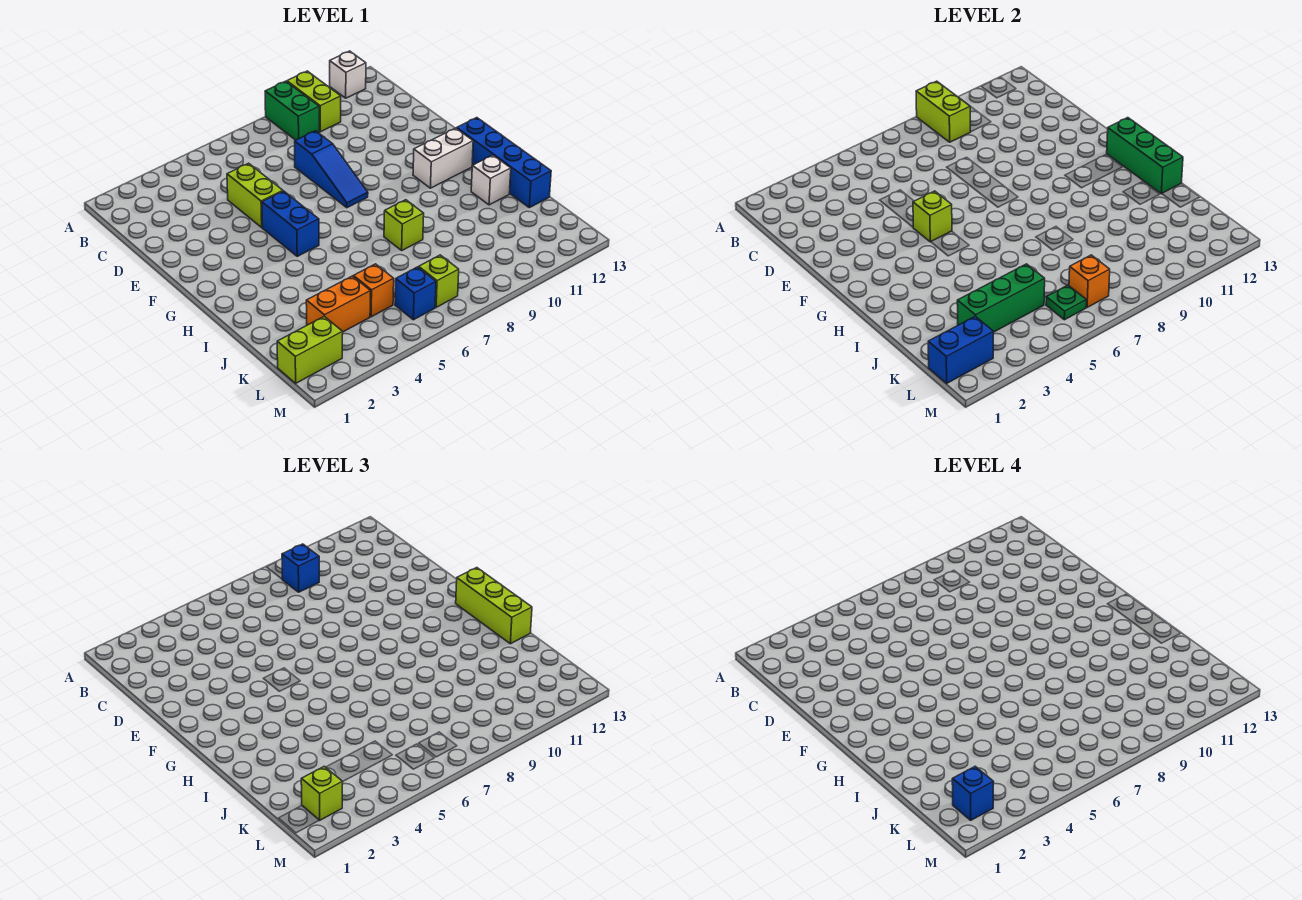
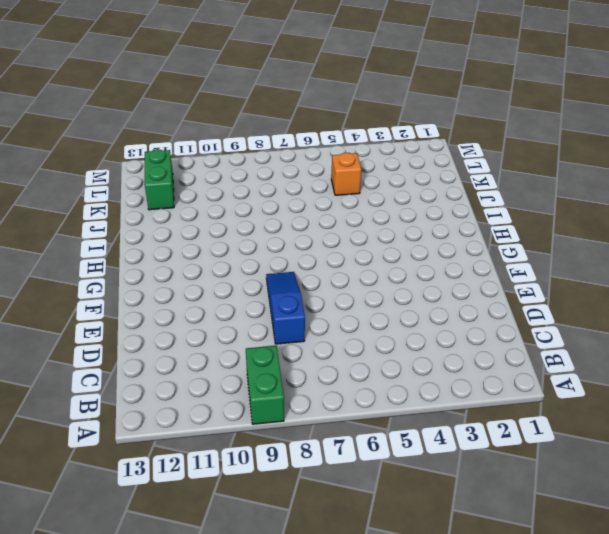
green brick K12:L12 level 1 -> none
none -> lime brick A10:B10 level 1
none -> white brick A12 level 1
none -> lime brick D5:E5 level 1

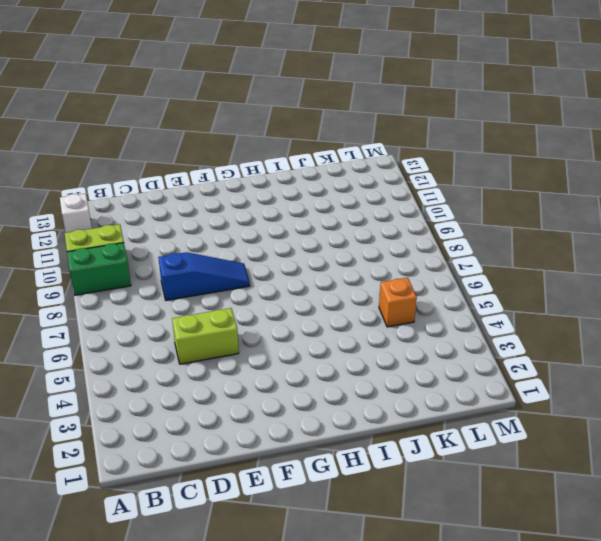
none -> blue brick F5:G5 level 1
none -> white brick G11:G12 level 1
none -> blue brick G13:J13 level 1

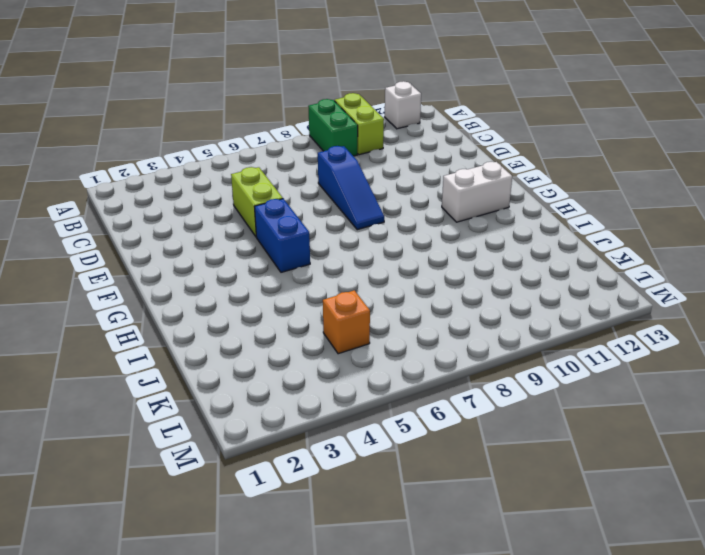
none -> blue brick G13:J13 level 1
none -> lime brick I8 level 1
none -> white brick I12 level 1

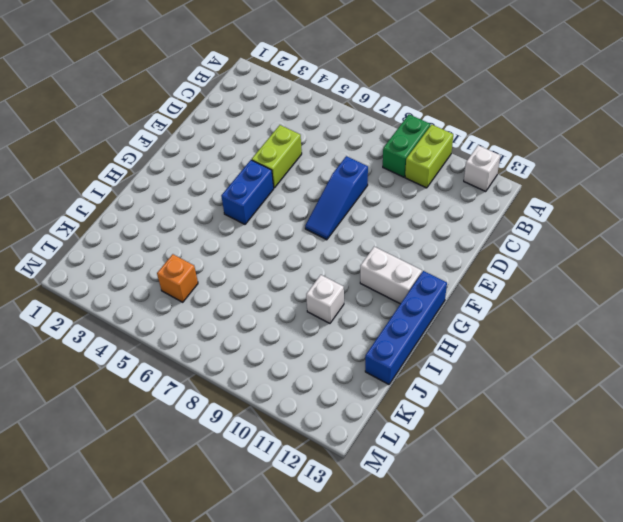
white brick I10 level 1 -> white brick I12 level 1
none -> lime brick I8 level 1
none -> orange brick K3:K4 level 1
none -> lime brick L1:L2 level 1

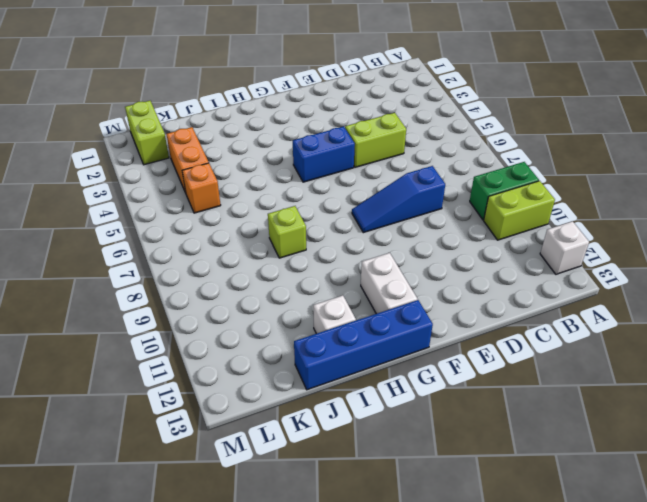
none -> blue brick L6 level 1
none -> lime brick L7 level 1
none -> lime brick A9:B9 level 2

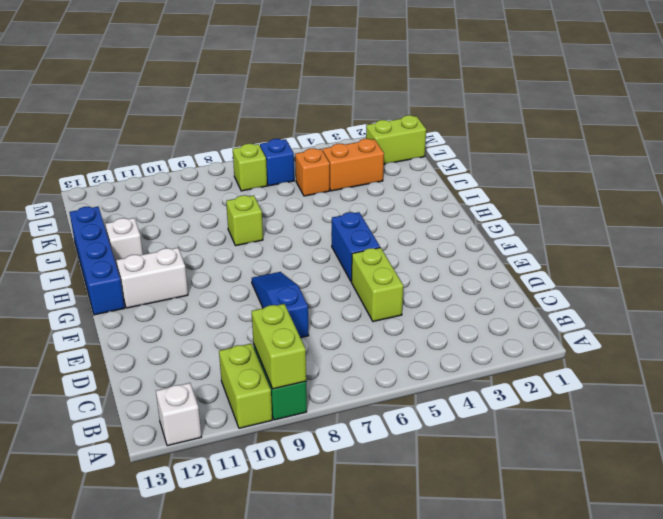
none -> lime brick F5 level 2
none -> green brick G13:I13 level 2
none -> green brick K3:K5 level 2

